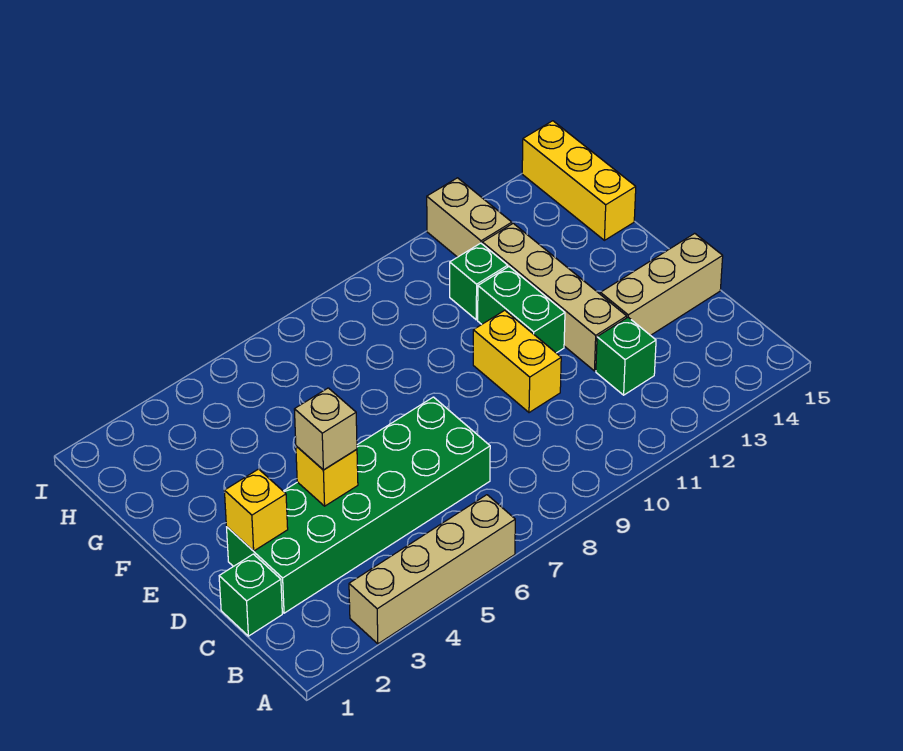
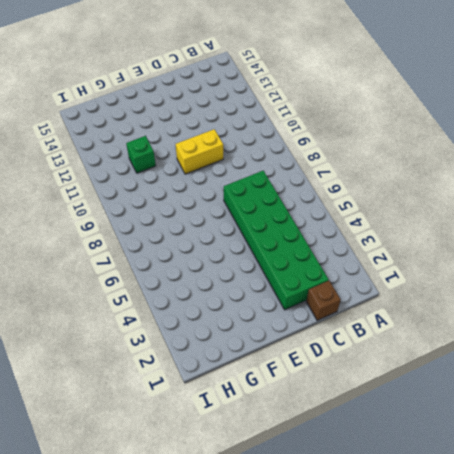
brown brick C1 level 1 -> green brick C1 level 1
none -> tan brick A3:A6 level 1
none -> green brick C12 level 1
none -> tan brick D12:G12 level 1

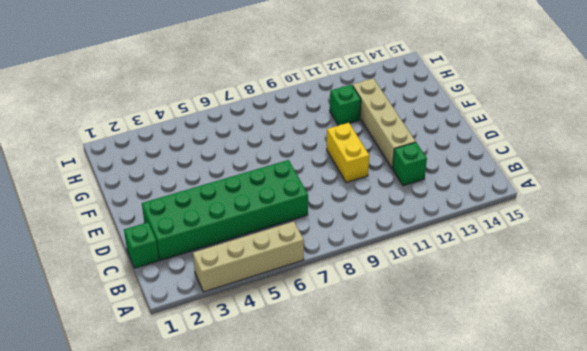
none -> tan brick D13:D15 level 1
none -> green brick E11:F11 level 1
none -> yellow brick G15:I15 level 1

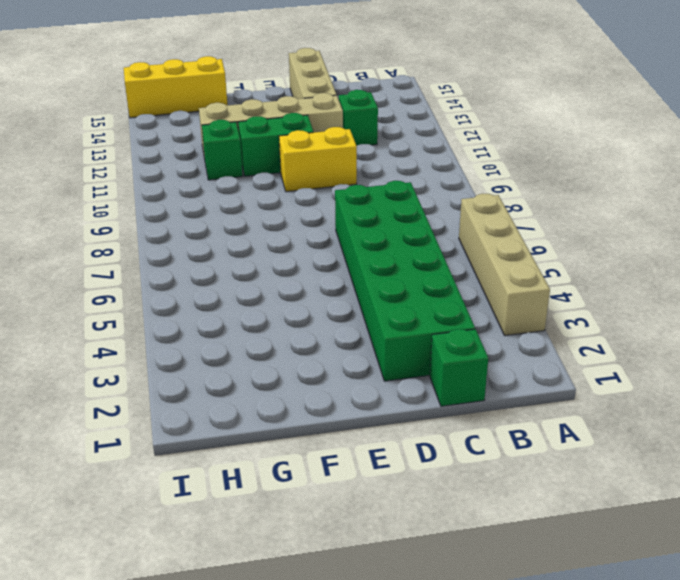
none -> tan brick H12:I12 level 1
none -> yellow brick D2 level 2
none -> yellow brick D4 level 2

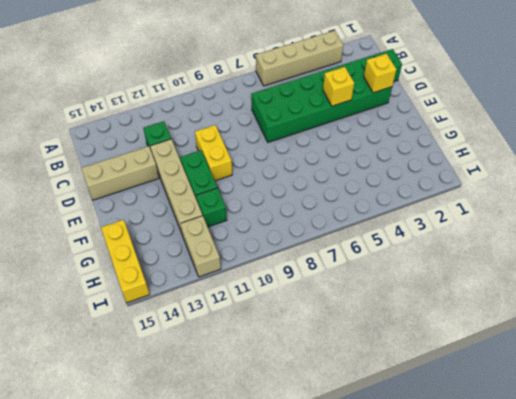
none -> tan brick D4 level 3

